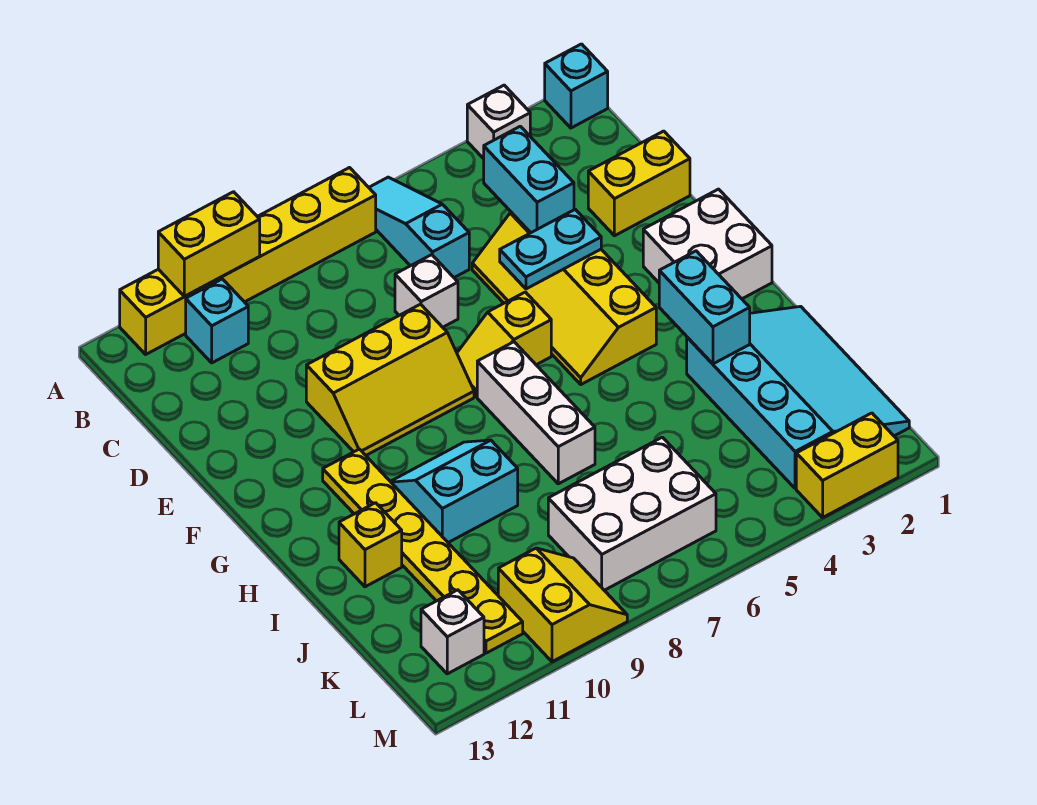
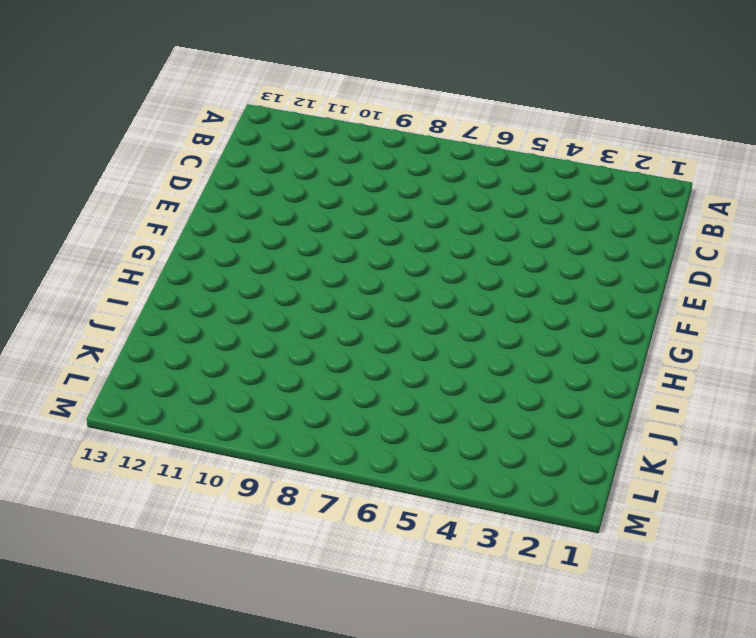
none -> cyan brick A1 level 1
none -> white brick A3 level 1
none -> cyan slope A6:C6 level 1 top C

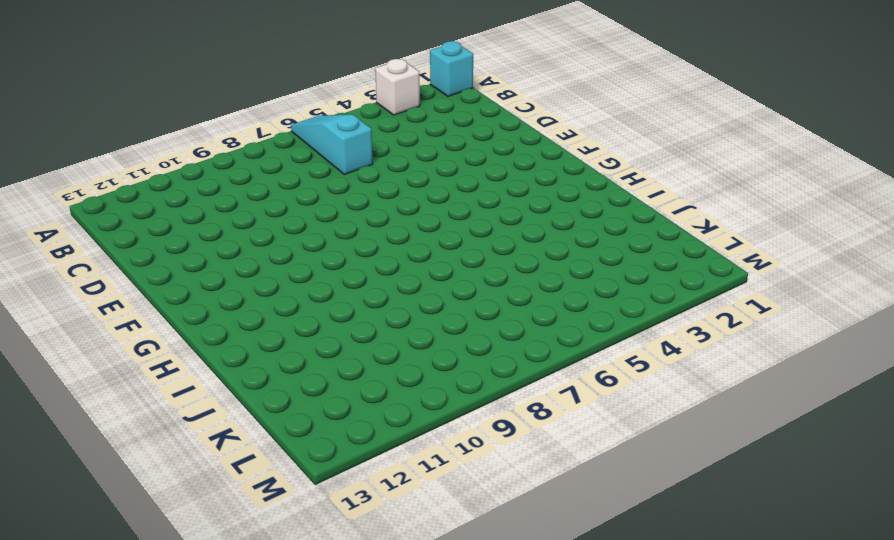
none -> yellow brick A7:A12 level 1
none -> cyan brick B11 level 1
none -> yellow brick D1:D2 level 1

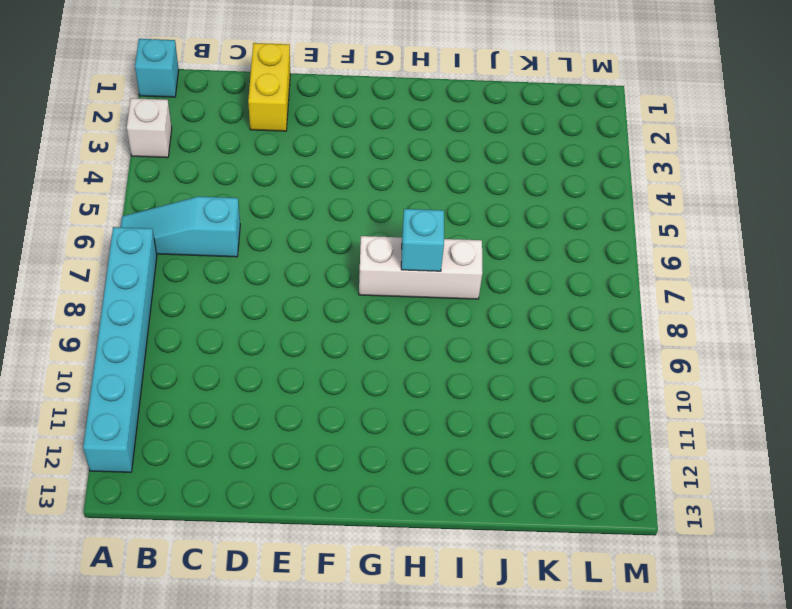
cyan brick A7:A12 level 1 -> yellow brick A7:A12 level 1
cyan brick H7 level 2 -> cyan brick B11 level 1
none -> yellow slope D4:G5 level 1 top 4
none -> white brick D7 level 1
none -> yellow slope E8:F10 level 1 top E

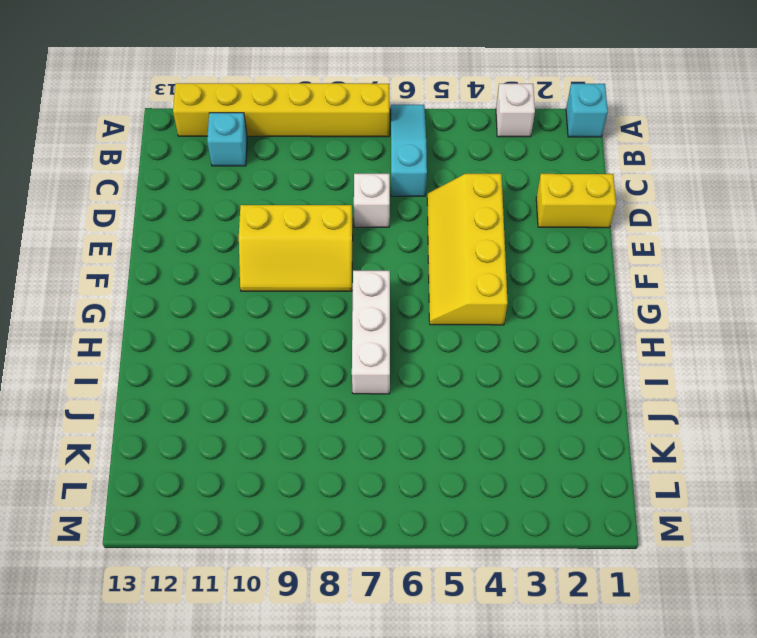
none -> white brick F1:G2 level 1
none -> yellow slope F6:F7 level 1 top 6
none -> yellow plate G11:L11 level 1

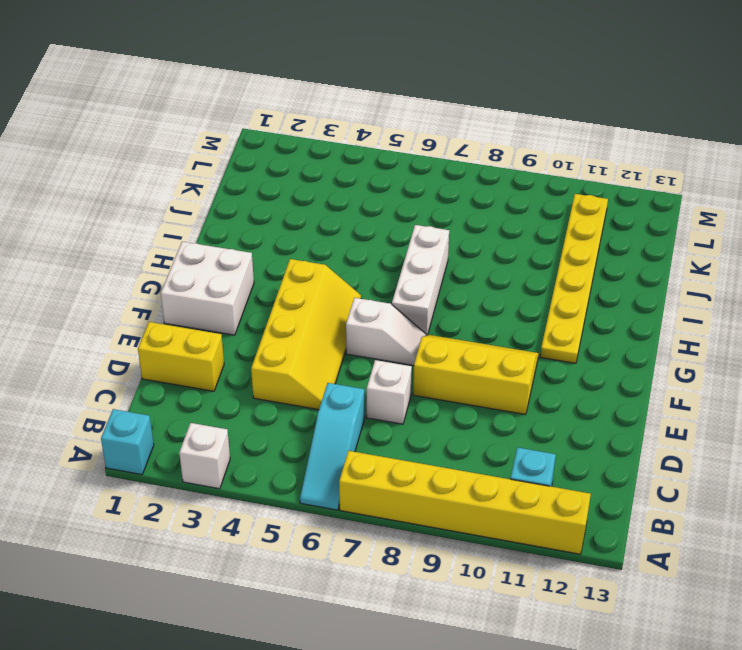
white slope F6:F7 level 1 top 6 -> yellow slope F6:F7 level 1 top 6
none -> cyan slope H9:I10 level 1 top I
none -> cyan slope I1:L3 level 1 top 3
none -> yellow brick I12 level 1

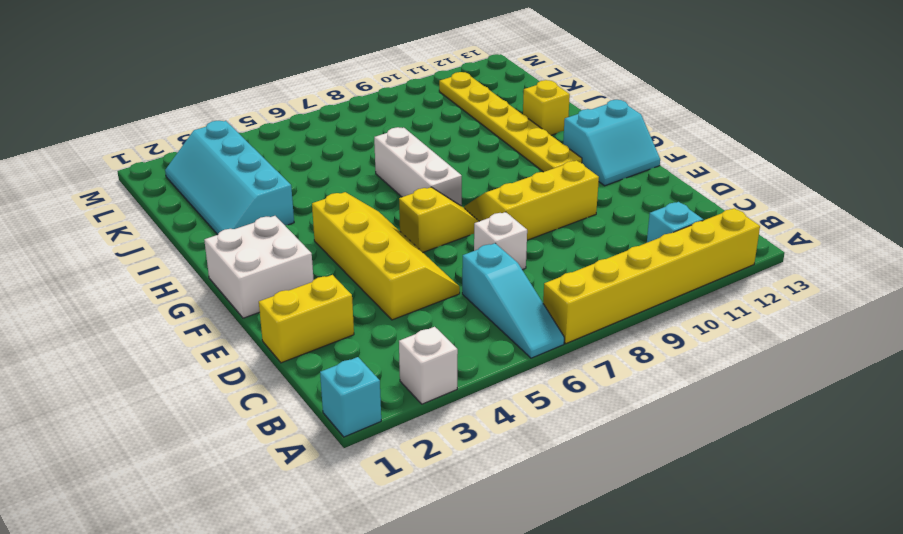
cyan slope F12:G13 level 1 top G -> cyan slope H9:I10 level 1 top I
cyan slope I2:L3 level 1 top 3 -> cyan slope I1:L3 level 1 top 3
none -> white brick K6:L8 level 1
none -> yellow slope L9:M10 level 1 top 10
none -> white brick L12 level 1

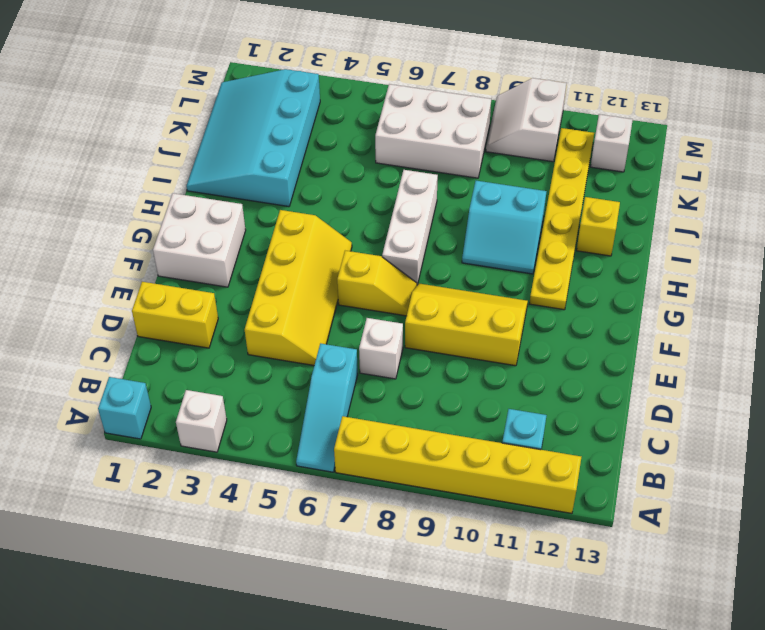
white slope L9:M10 level 1 top 10 -> yellow slope L9:M10 level 1 top 10
none -> yellow brick M2:M3 level 1
none -> yellow brick A10:A11 level 2
none -> cyan brick C4:D4 level 2

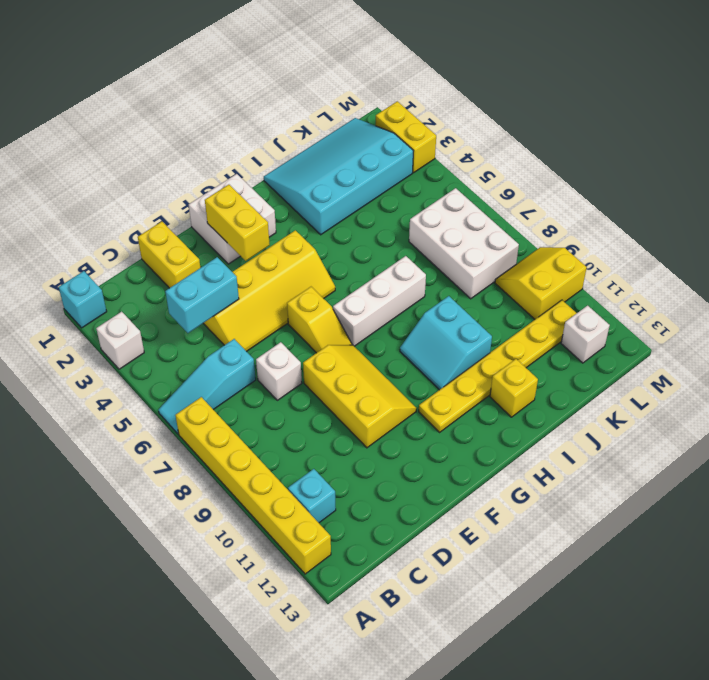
yellow brick F2:F3 level 2 -> yellow brick A10:A11 level 2
none -> cyan plate E4:E5 level 2
none -> cyan brick H3:I3 level 2

